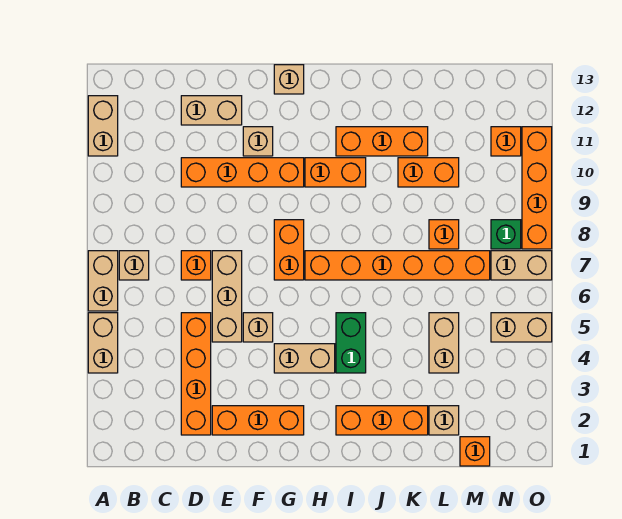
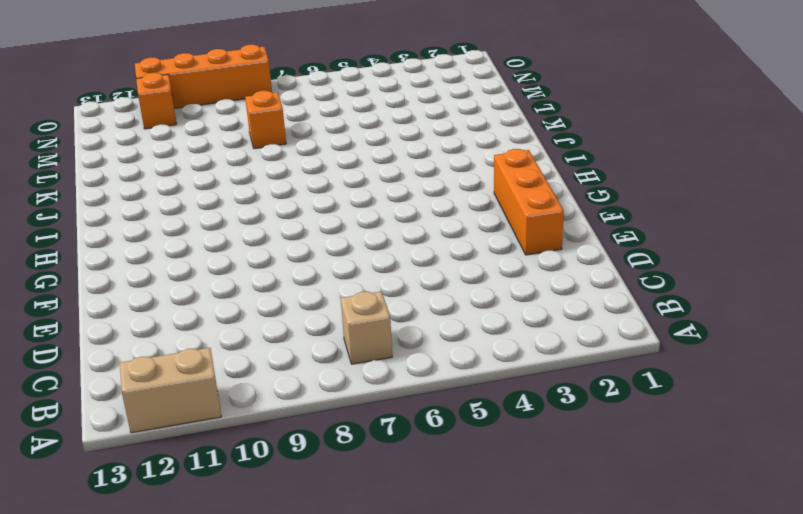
none -> tan brick A4:A5 level 1
none -> tan brick A6:A7 level 1
none -> orange brick D2:D5 level 1
none -> orange brick D7 level 1

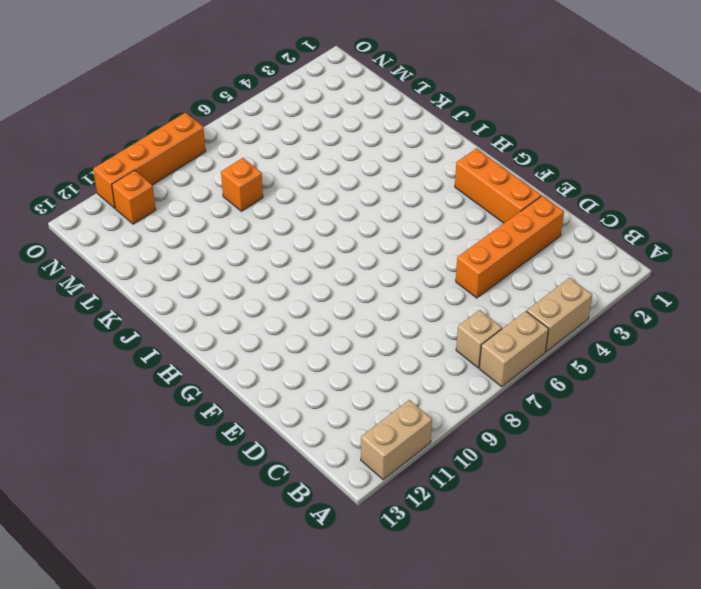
none -> orange brick D7 level 1
none -> orange brick D10:G10 level 1
none -> tan brick D12:E12 level 1
none -> tan brick E5:E7 level 1

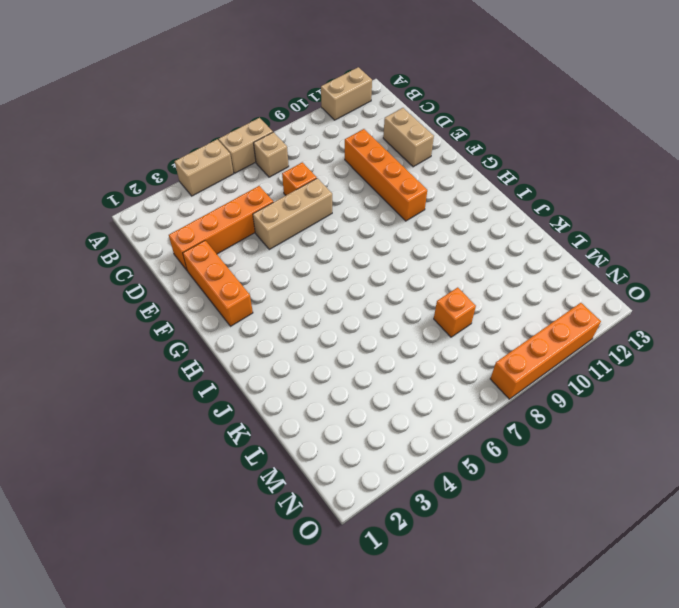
none -> tan brick F5 level 1
none -> tan brick F11 level 1
none -> tan brick G4:H4 level 1
none -> orange brick G7:G8 level 1

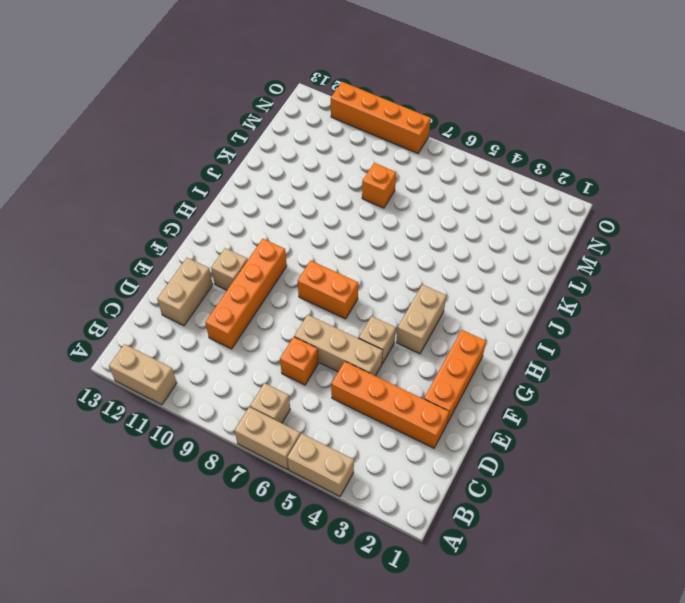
none -> tan brick G13 level 1
none -> orange brick H7:M7 level 1
none -> orange brick H10:I10 level 1
none -> orange brick I2:K2 level 1

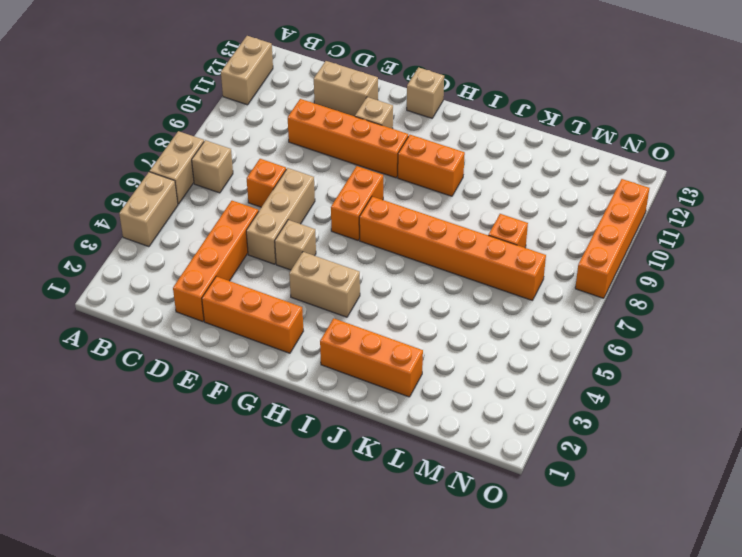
none -> green brick I4:I5 level 1
none -> orange brick I11:K11 level 1
none -> orange brick K10:L10 level 1
none -> tan brick L2 level 1

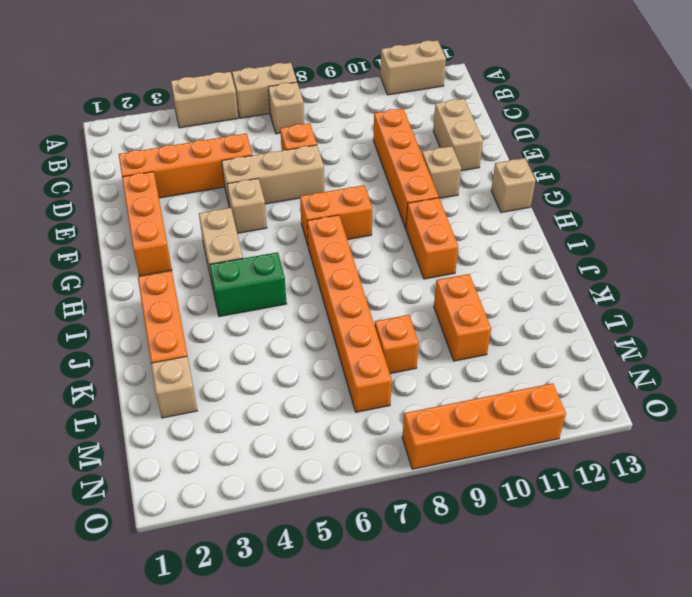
none -> orange brick I11:K11 level 1
none -> tan brick L4:L5 level 1
none -> orange brick M1 level 1
none -> tan brick N5:O5 level 1

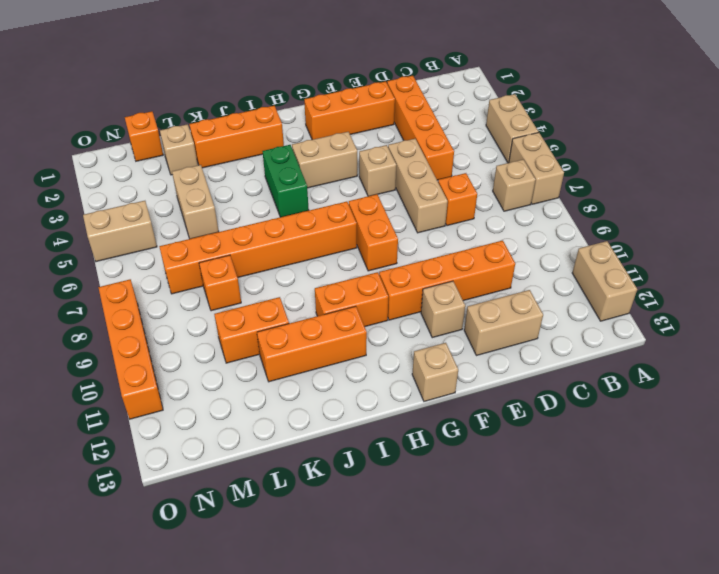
none -> tan brick N7:O7 level 1
none -> green brick N8 level 1
none -> orange brick N11 level 1

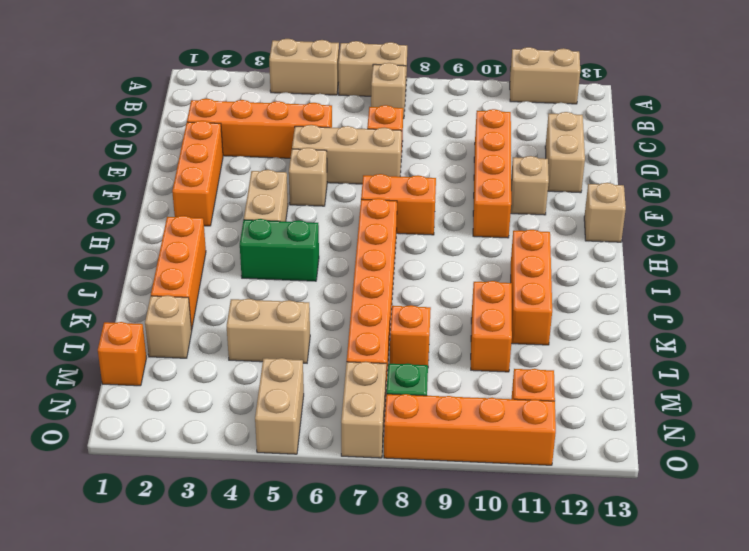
none -> orange brick H10:I10 level 1

